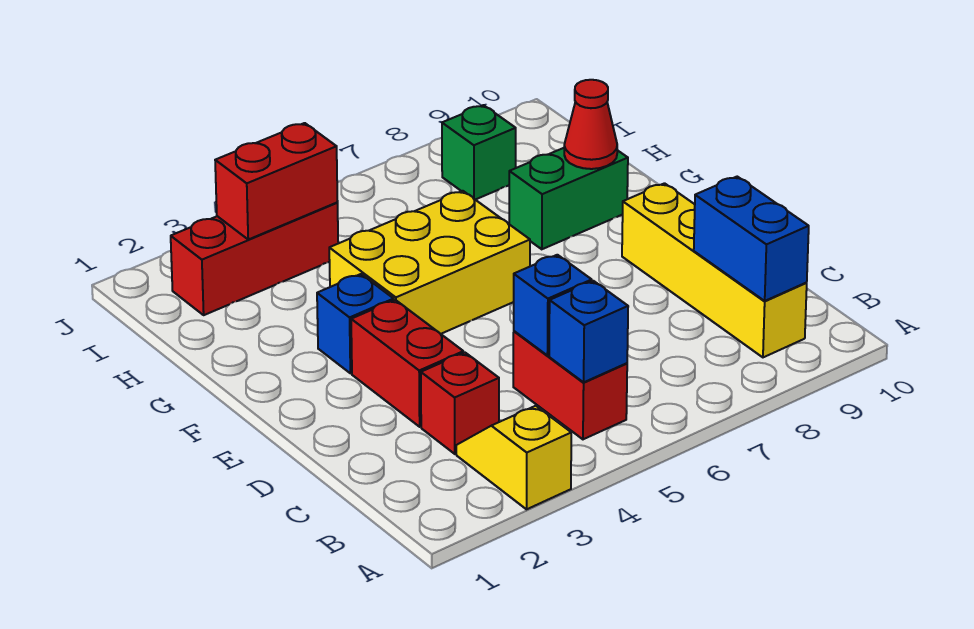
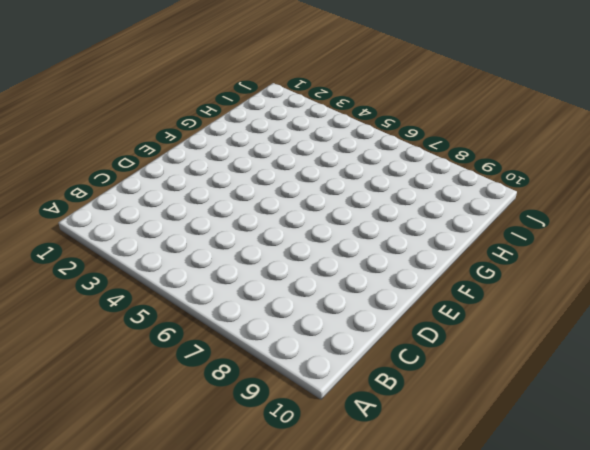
none -> yellow slope A3:B3 level 1 top A
none -> red brick B5:C5 level 1
none -> yellow brick B9:E9 level 1

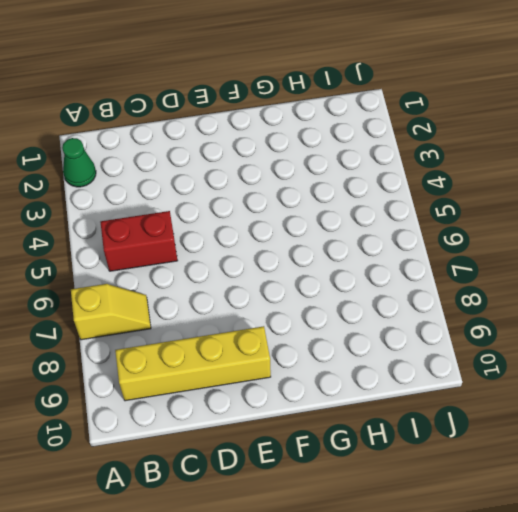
green cone A2 level 1 -> none
yellow slope A7:B7 level 1 top A -> yellow slope A3:B3 level 1 top A
none -> red brick C3 level 1
none -> red brick D3:E3 level 1
none -> blue brick F3 level 1

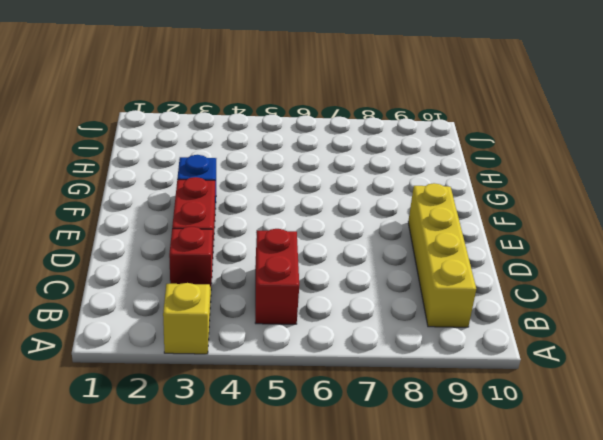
none -> yellow brick F4:G6 level 1
none -> green brick G8:G9 level 1
none -> red brick I2:I4 level 1

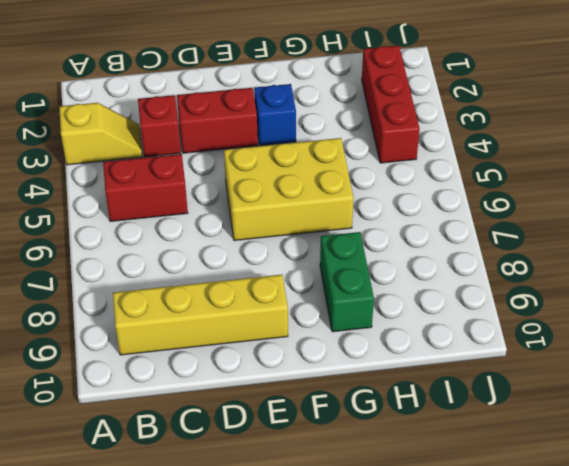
yellow brick E5:G6 level 1 -> yellow brick F4:G6 level 1
none -> green brick I8 level 1
none -> blue brick B5 level 2
none -> blue brick B9:C9 level 2

